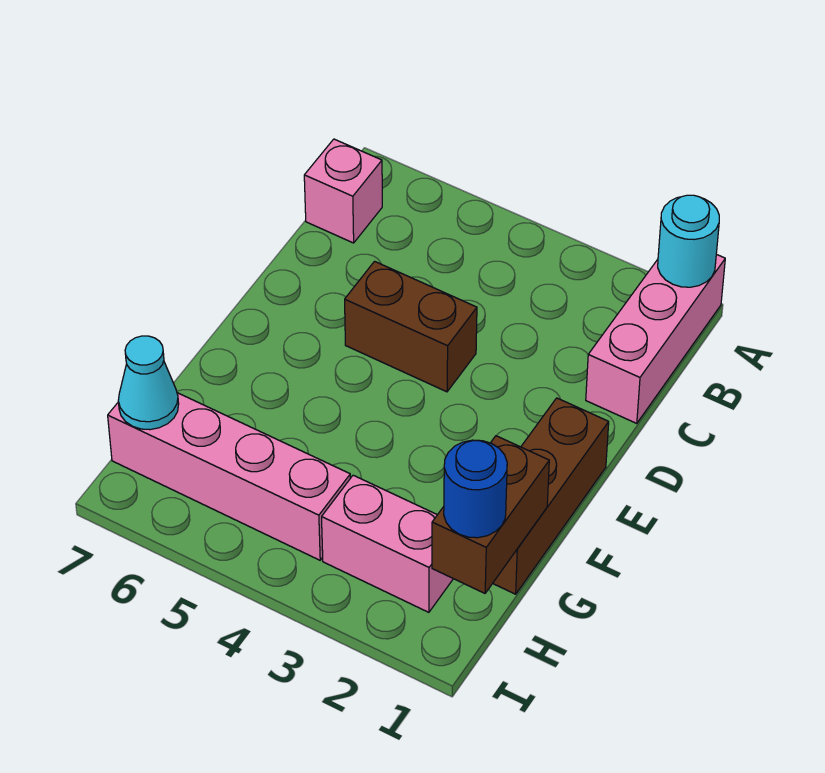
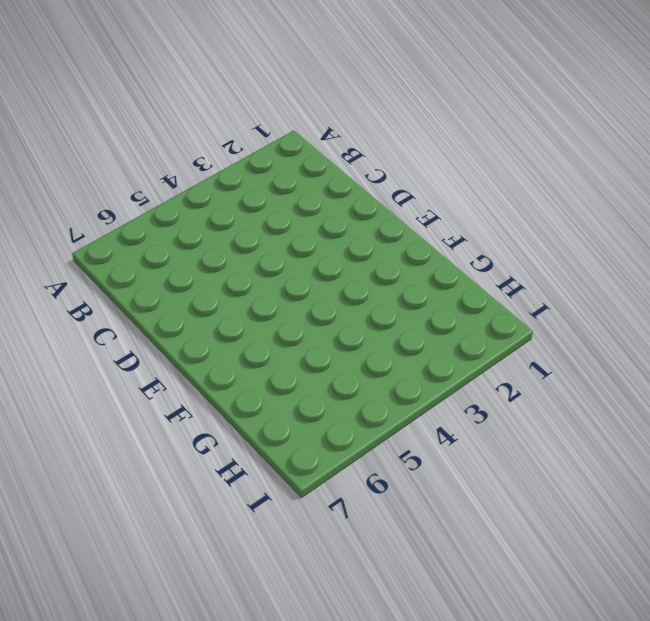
none -> pink brick A1:C1 level 1
none -> pink brick B7 level 1

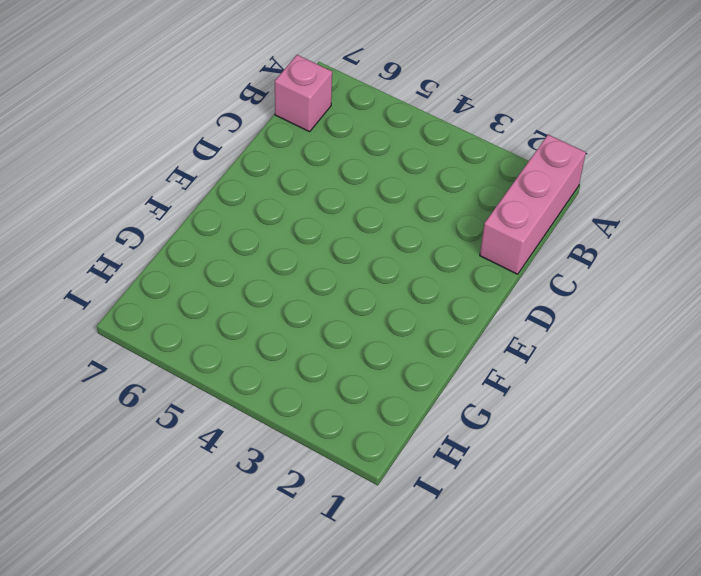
none -> brown brick D4:D5 level 1
none -> brown brick E1:G1 level 1

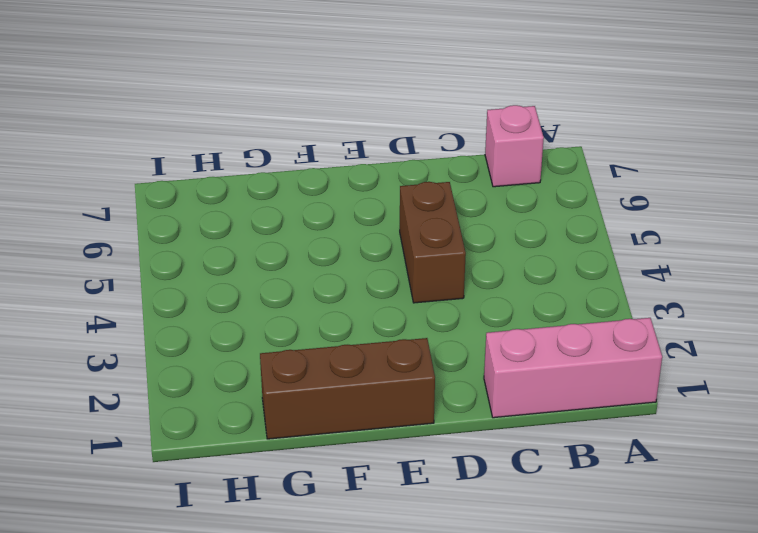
none -> pink brick H2:H3 level 1
none -> pink brick H4:H7 level 1

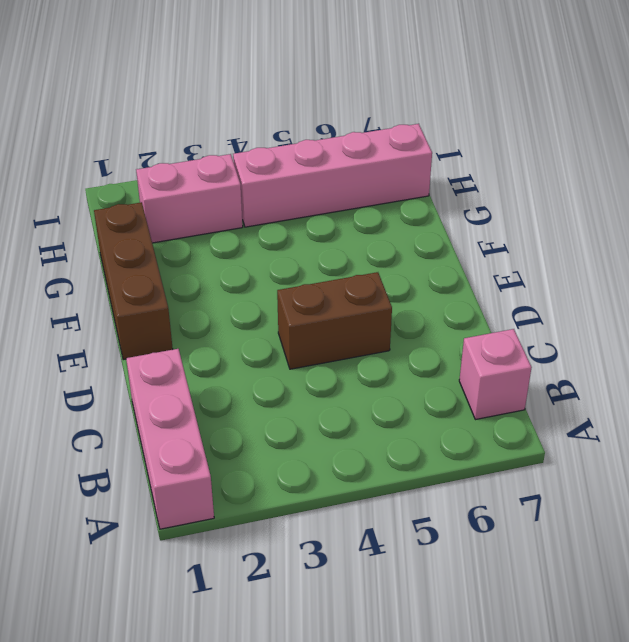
none -> cyan round brick A1 level 2
none -> brown brick G1:H1 level 2

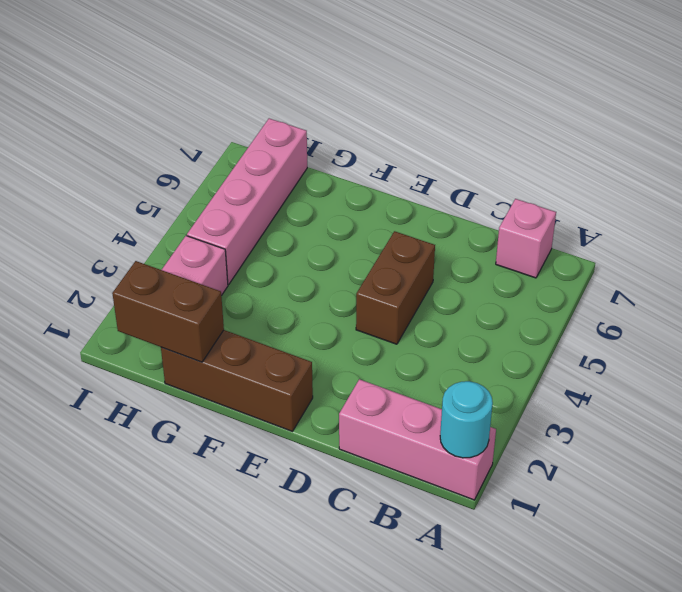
none -> cyan cone H7 level 2
none -> blue round brick H1 level 3

